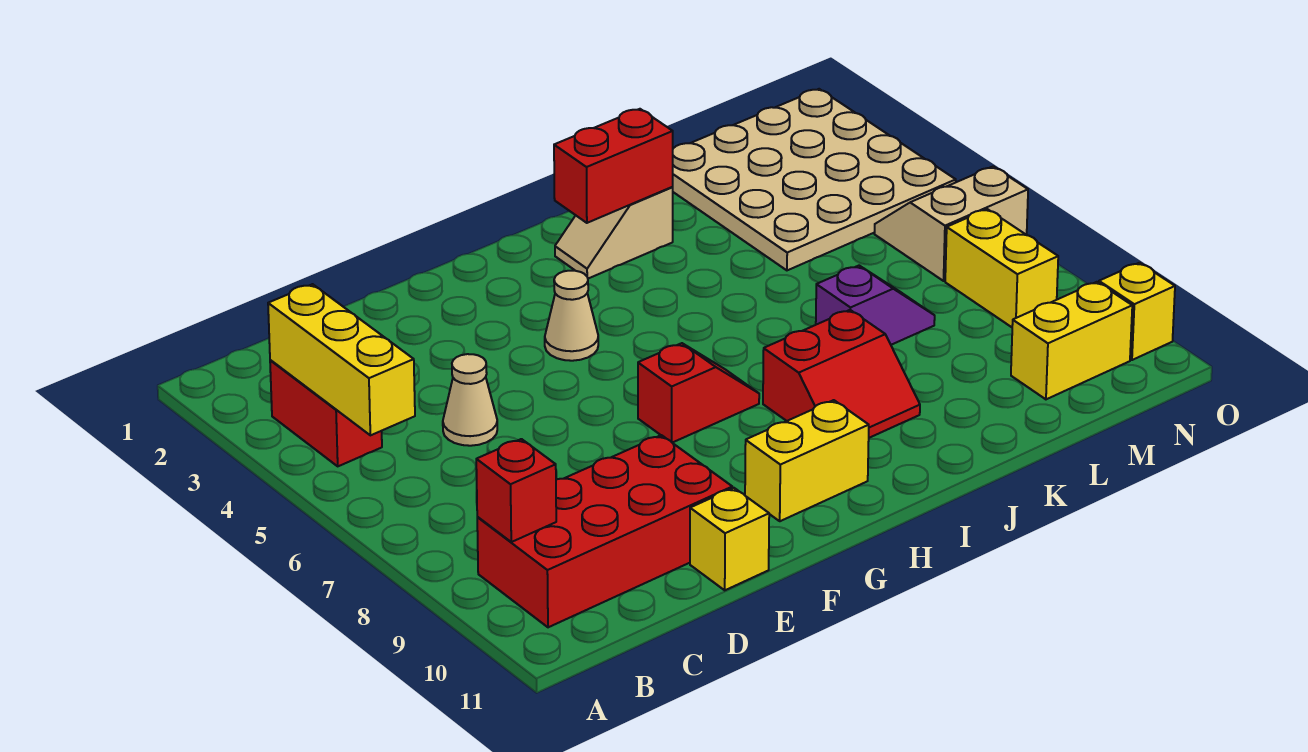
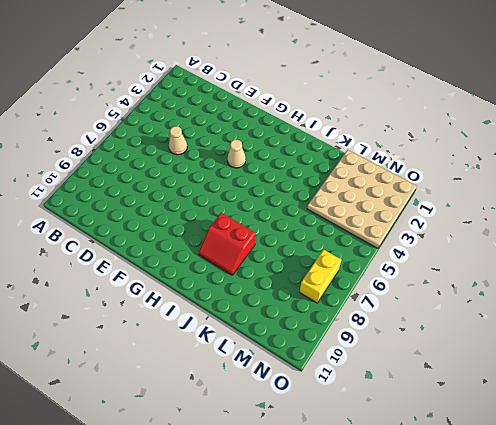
none -> red brick B3:B4 level 1
none -> red brick B9:E10 level 1
none -> yellow brick E11 level 1

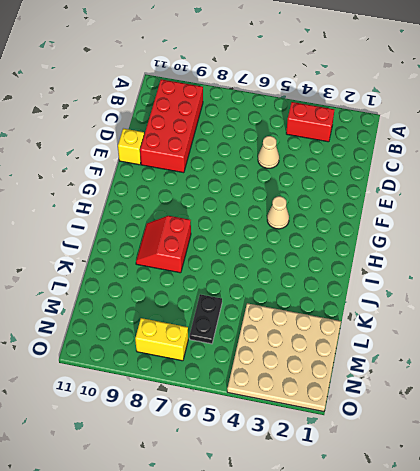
black plate L6:M6 level 1 -> none
none -> red slope G7:H7 level 1 top G
none -> yellow brick G10:H10 level 1
none -> tan slope I2:J2 level 1 top J

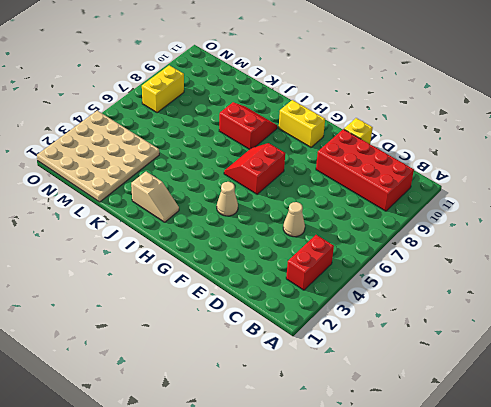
red slope G6:H7 level 1 top G -> red slope G7:H7 level 1 top G
none -> purple slope K7:L7 level 1 top K
none -> yellow brick M10:N10 level 1
none -> tan slope N5:O6 level 1 top 6

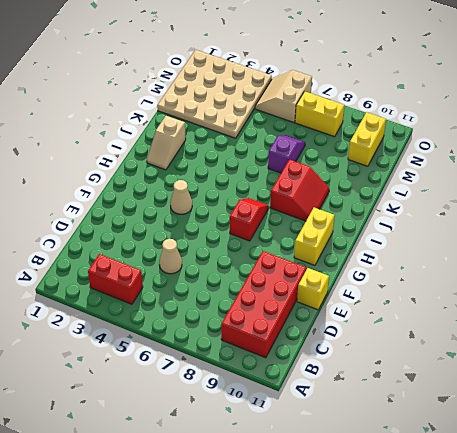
none -> yellow brick O10 level 1
none -> yellow brick B3:B5 level 2
none -> red brick B9 level 2

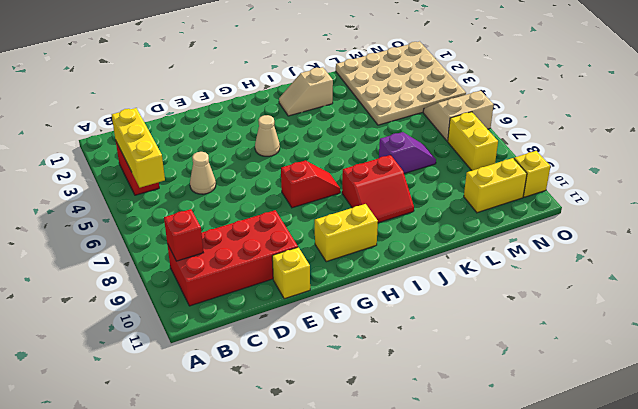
none -> red brick I2:J2 level 2

